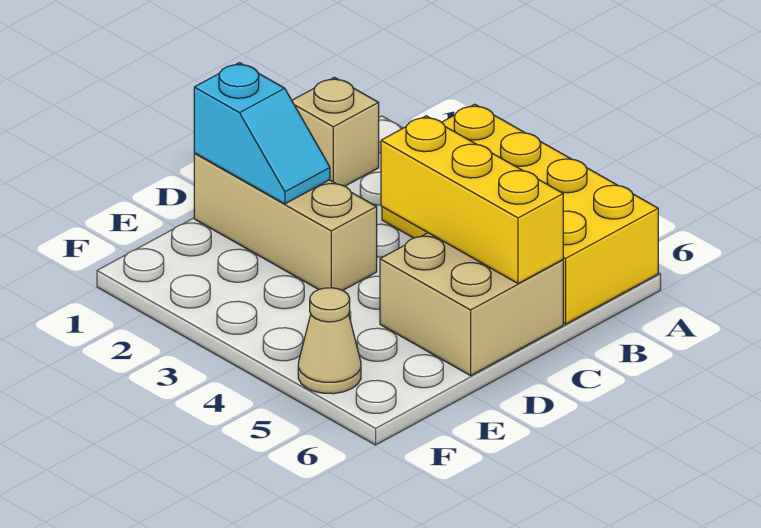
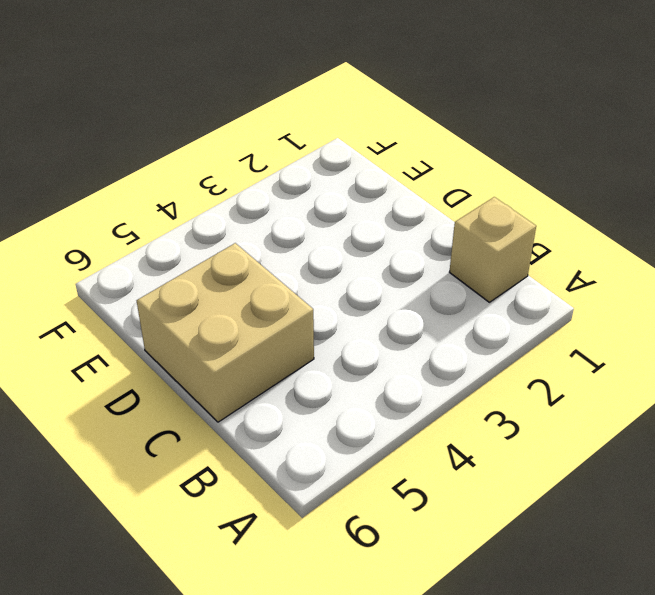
none -> yellow brick A3:B6 level 1
none -> tan brick D1:D3 level 1

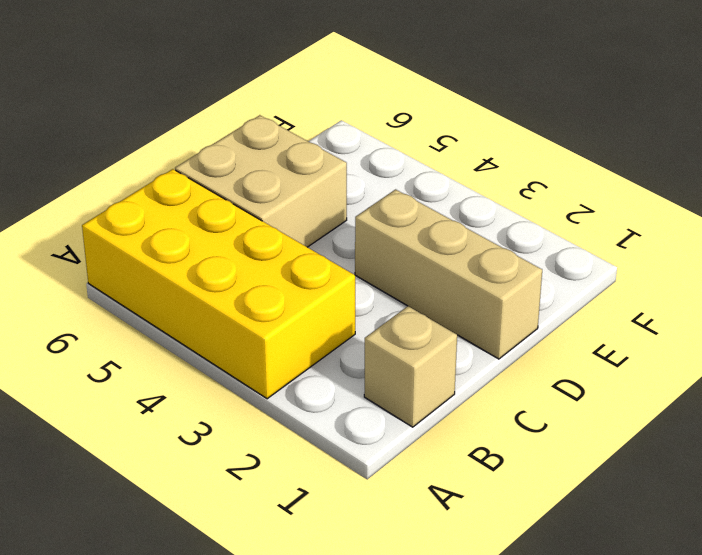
none -> tan cone F5 level 1
none -> yellow brick C4:C6 level 2

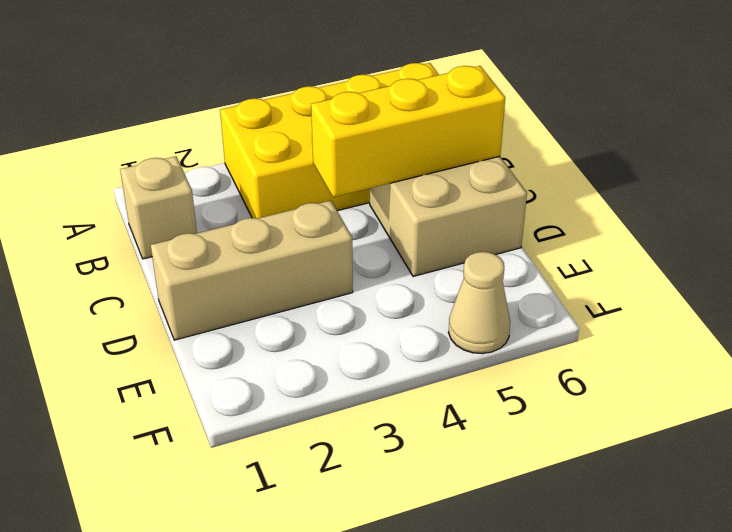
none -> cyan slope D1:D2 level 2 top 1

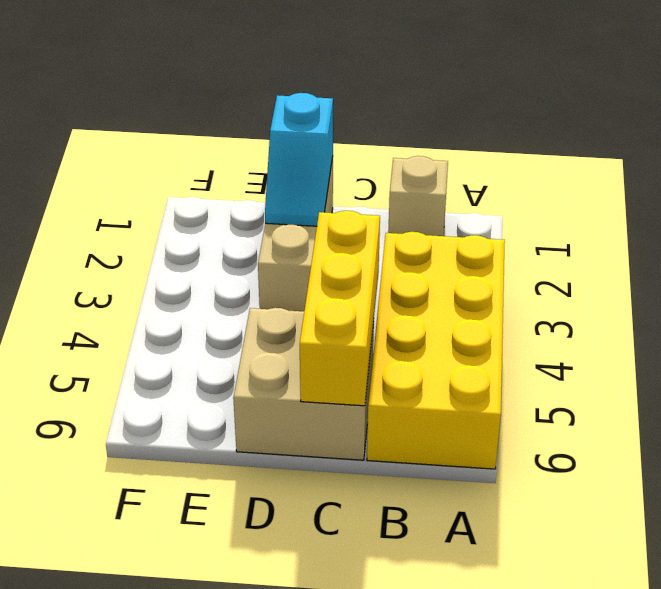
none -> tan cone F5 level 1

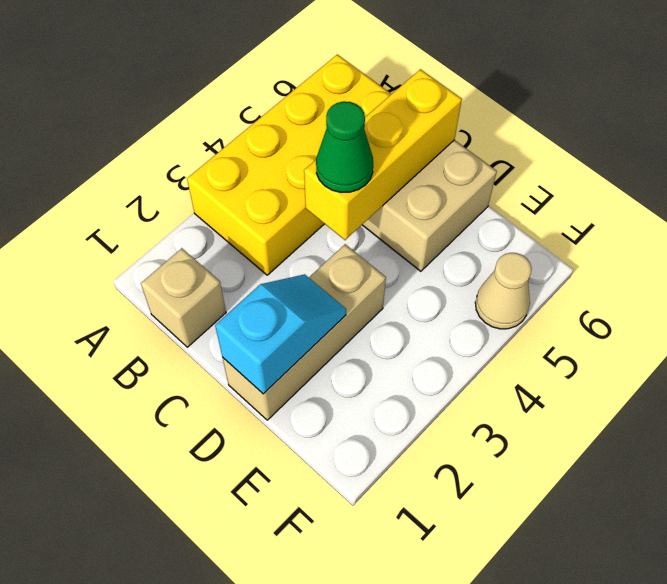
green cone C4 level 3 -> none

